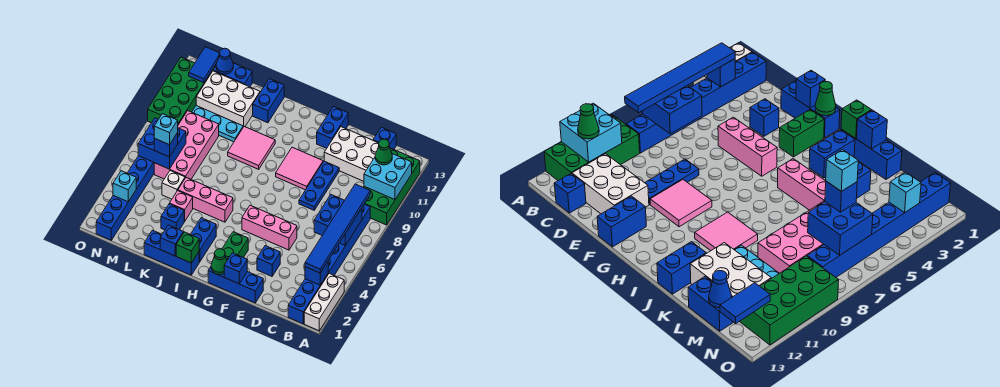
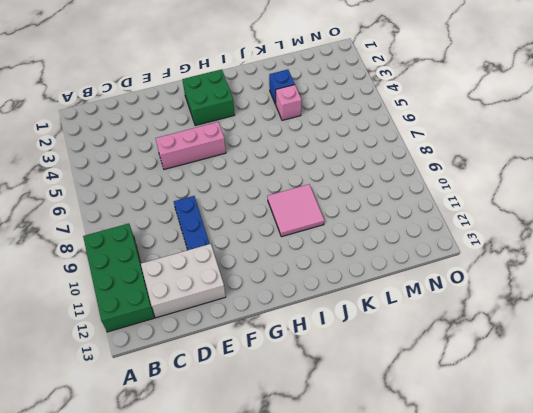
green brick G2:H3 level 1 -> green brick G2:G3 level 1
none -> white brick A1:A3 level 1
none -> blue brick B1:B8 level 1
none -> blue brick C13 level 1
none -> blue brick E1:G1 level 1

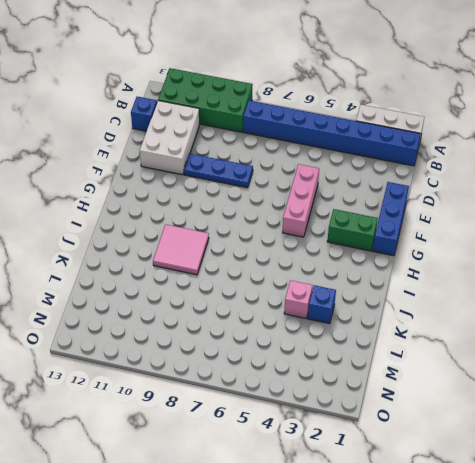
none -> blue brick E3 level 1
none -> pink tile F9:G10 level 1
none -> blue brick F12:F13 level 1
none -> blue brick I1:K1 level 1

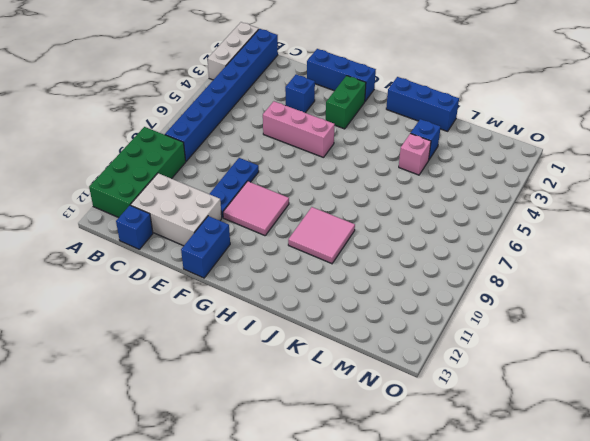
none -> blue brick I2:I3 level 1
none -> pink brick I5:K5 level 1
none -> blue brick J12:J13 level 1
none -> cyan plate K10:M10 level 1

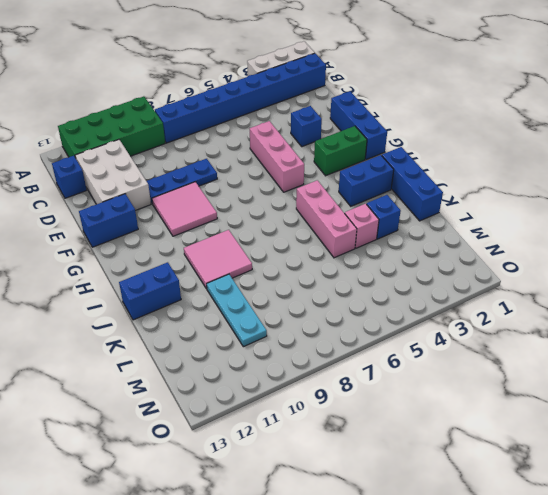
none -> white brick K11:M12 level 1
none -> white brick L5 level 1
none -> pink brick L6:M9 level 1
none -> blue brick L13:M13 level 1

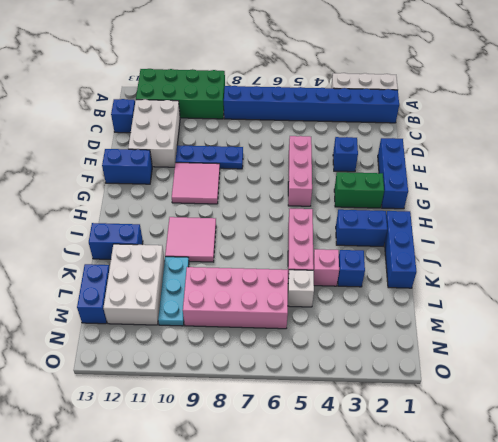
none -> blue brick N1:N8 level 1
none -> green brick N9:O12 level 1
none -> cyan brick A10:B11 level 2
none -> blue brick B3 level 2

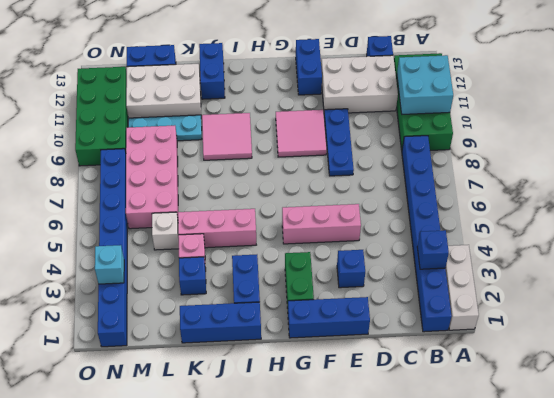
none -> blue brick B6:C7 level 2
none -> blue brick F1 level 2
none -> green cone G1 level 2
none -> green brick I1 level 2

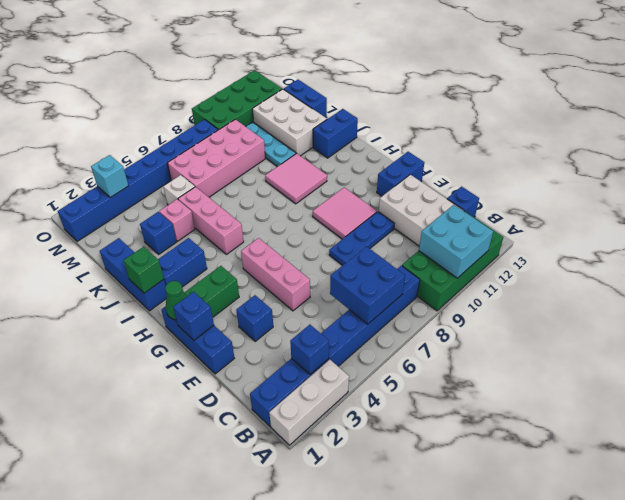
none -> blue brick J1 level 2
none -> blue brick M6:N7 level 2
none -> blue cone M13 level 2
none -> blue tile N12:N13 level 2

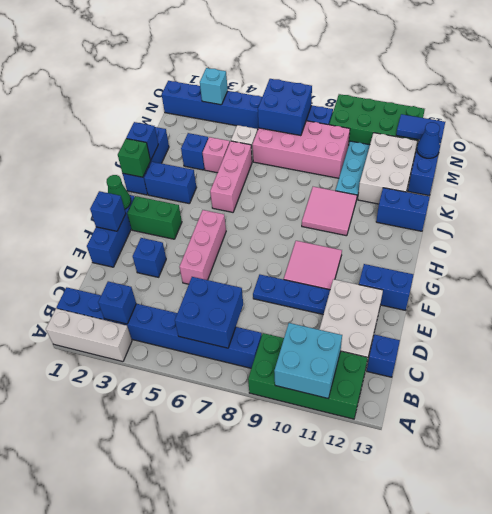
none -> blue tile B3:B8 level 3
none -> green cone B11 level 3
none -> blue brick M6 level 3
none -> cyan brick M6 level 4

